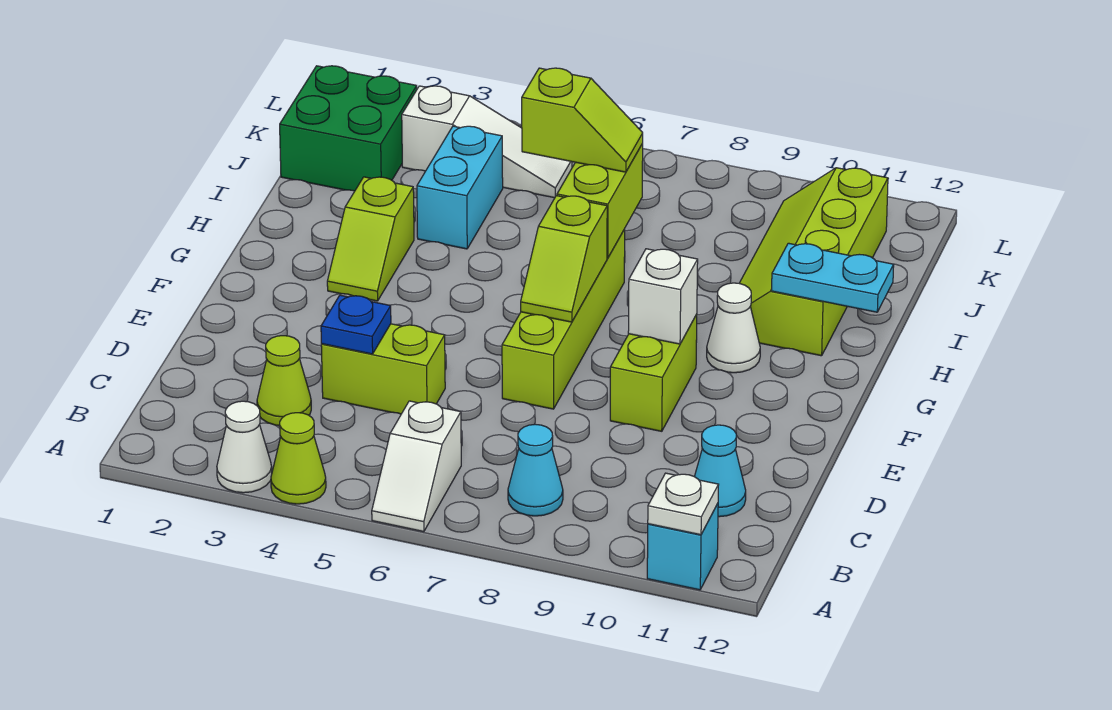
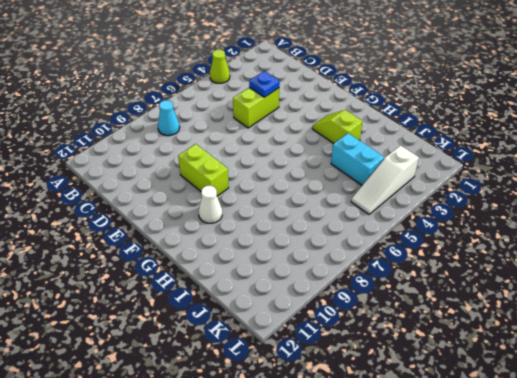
none -> white cone A3 level 1
none -> white slope A6:B6 level 1 top B
none -> cyan brick A11 level 1

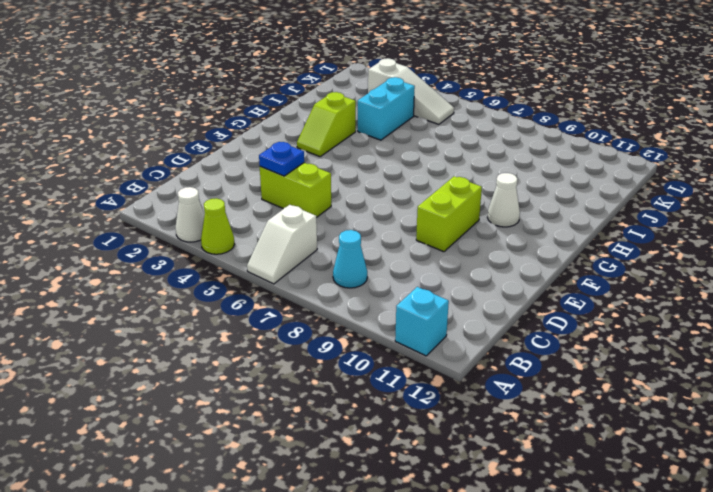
none -> lime cone C3 level 1
none -> cyan cone C11 level 1
none -> lime brick E7:H7 level 1

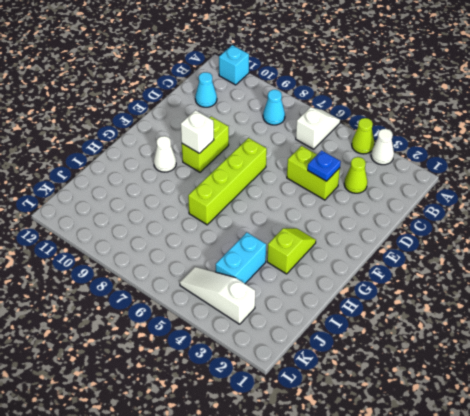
none -> lime slope H10:K11 level 1 top 11
none -> green brick J1:K2 level 1
none -> white plate A11 level 2

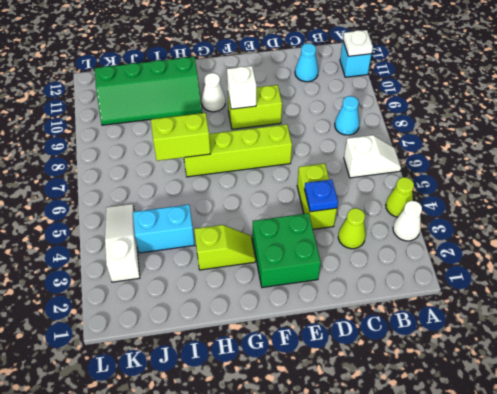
green brick E2:F3 level 1 -> green brick J1:K2 level 1
green slope H10:K11 level 1 top 11 -> lime slope H10:K11 level 1 top 11
none -> lime slope F7:G7 level 2 top G
none -> cyan plate H11:H12 level 2
none -> lime slope I6:I7 level 3 top 6

